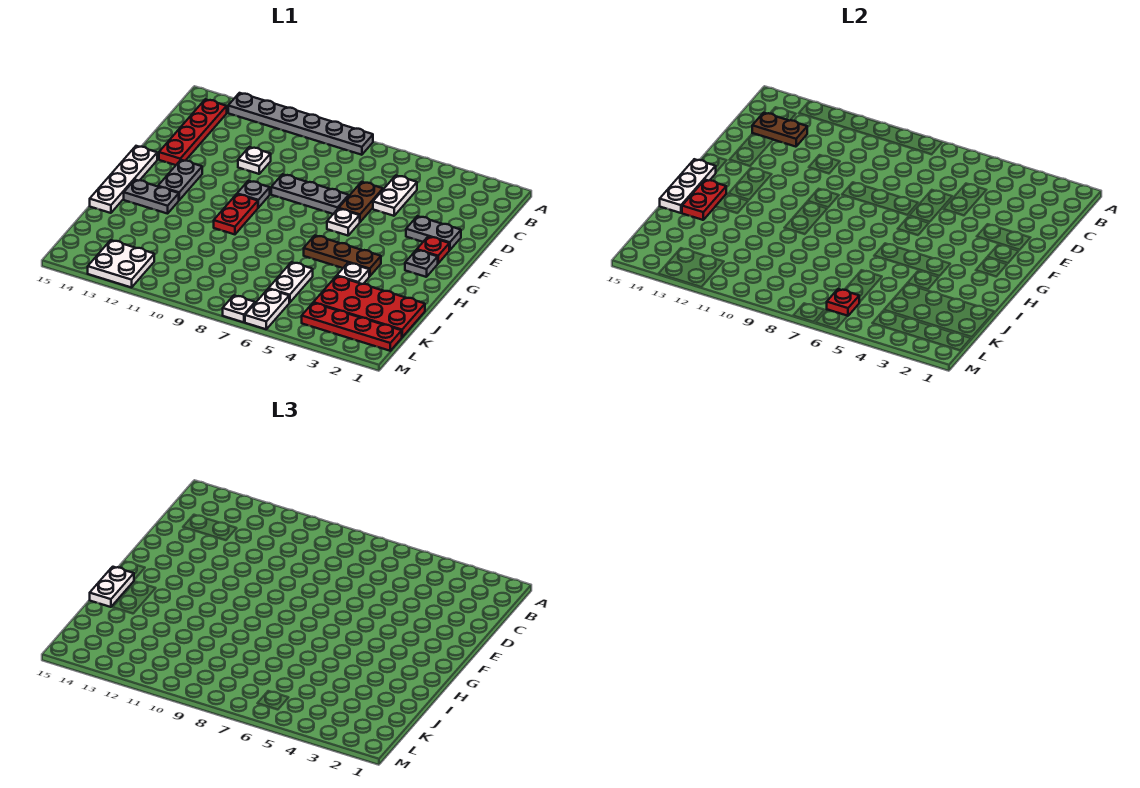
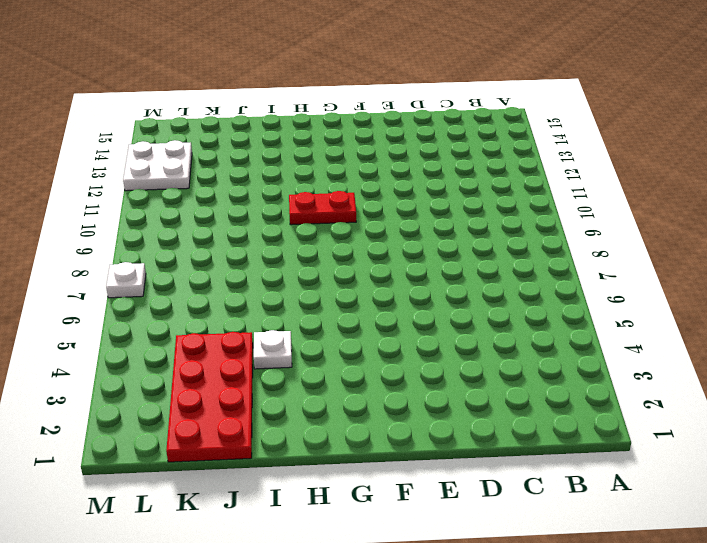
none -> grey plate A8:A13 level 1
none -> red plate B14:E14 level 1
none -> white plate C5:D5 level 1

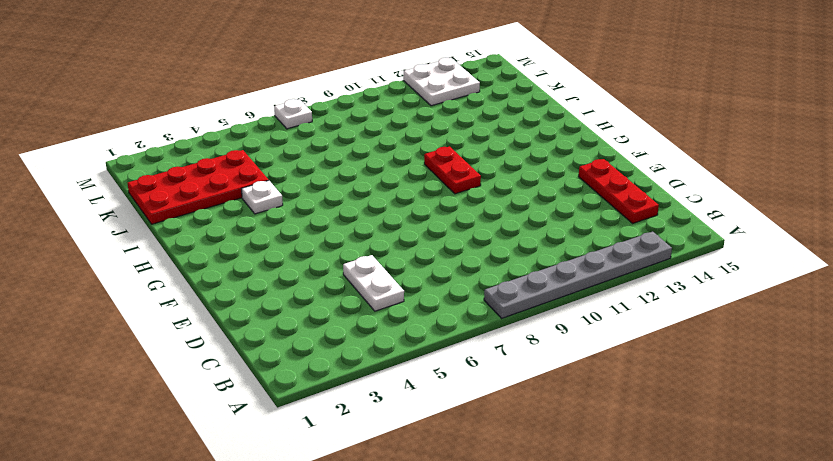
red plate C14:E14 level 1 -> red plate B14:E14 level 1
none -> brown plate D6:E6 level 1
none -> white plate D11 level 1
none -> grey plate E2:E3 level 1

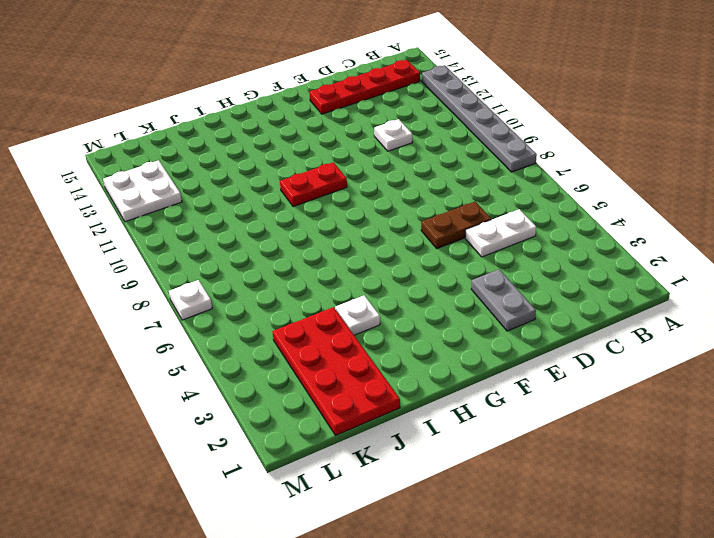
none -> grey plate E7:E9 level 1
none -> red plate F2 level 1
none -> white plate F6 level 1

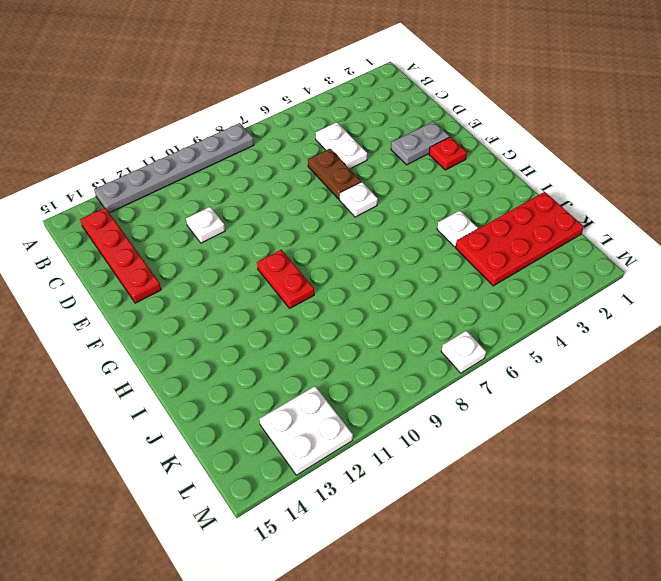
none -> grey plate E7:E9 level 1
none -> grey plate F10 level 1
none -> grey plate F13:G13 level 1

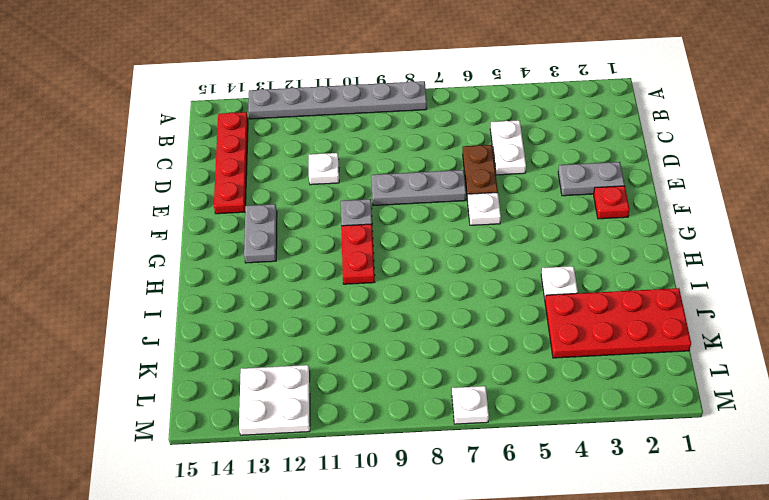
none -> white plate F15:I15 level 1
none -> grey plate G2 level 1
none -> brown plate H4:H6 level 1

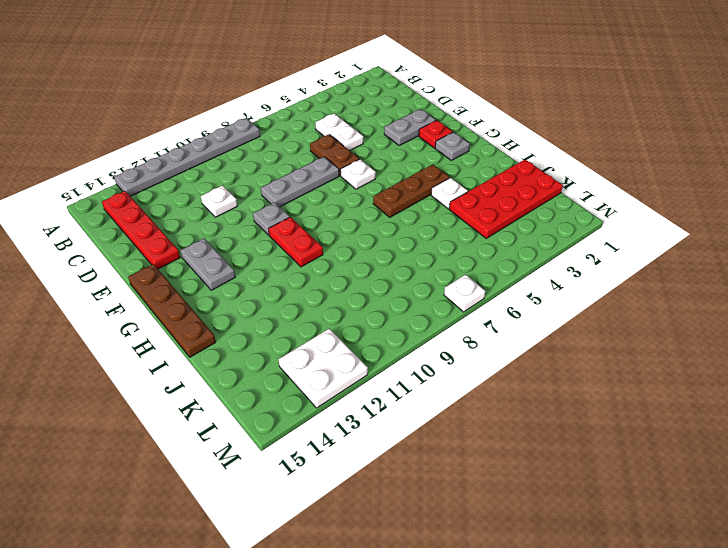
brown plate F15:I15 level 1 -> white plate F15:I15 level 1
none -> grey plate H13:H14 level 1
none -> white plate J6:K6 level 1
none -> red plate L1:L4 level 1

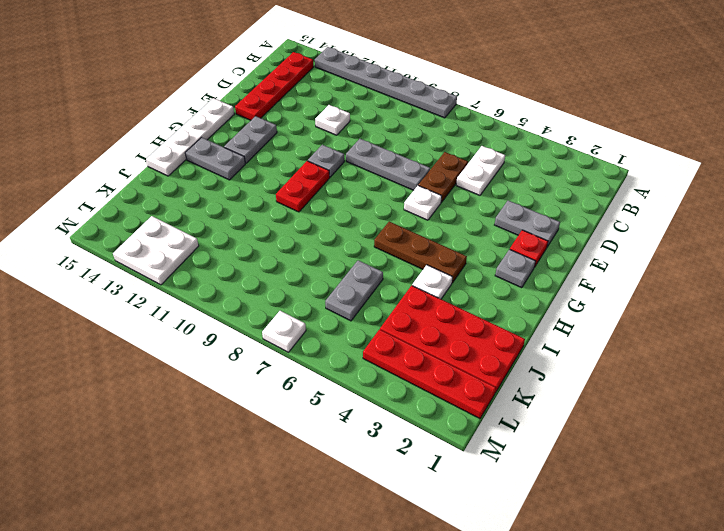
grey plate J6:K6 level 1 -> white plate J6:K6 level 1
none -> white plate L6:M6 level 1
none -> brown plate C13:C14 level 2
none -> white plate G15:I15 level 2

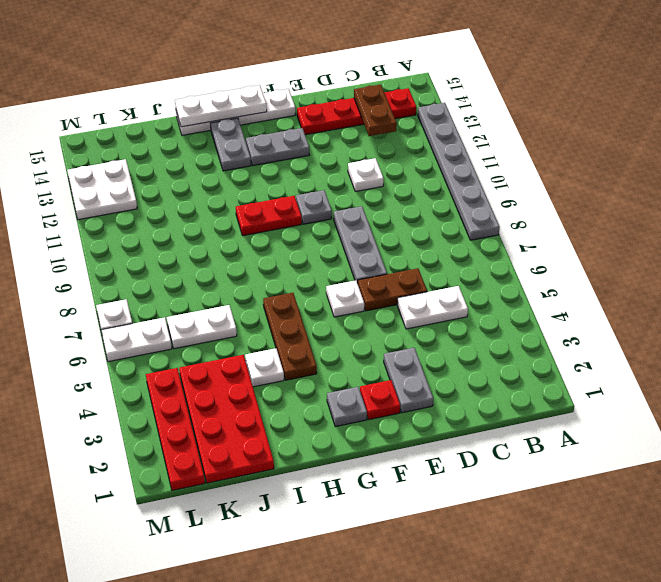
none -> red plate H14:I14 level 2
none -> red plate L6 level 2
none -> white plate H15:I15 level 3

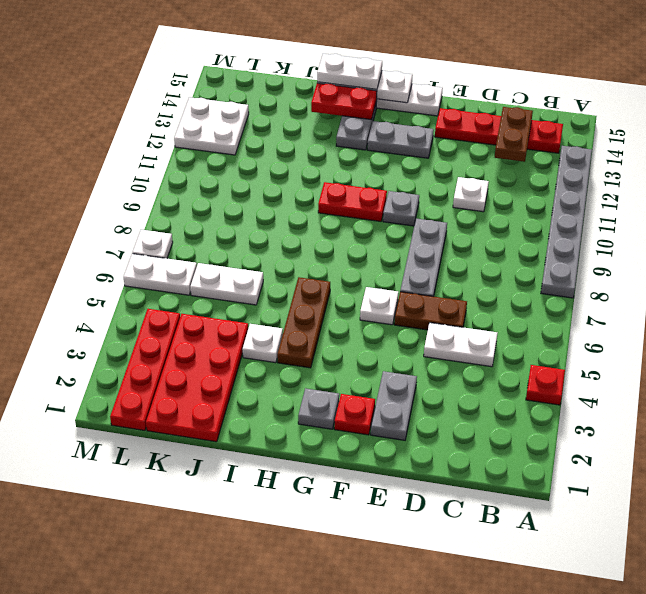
red plate A4 level 1 -> red plate L6 level 2

